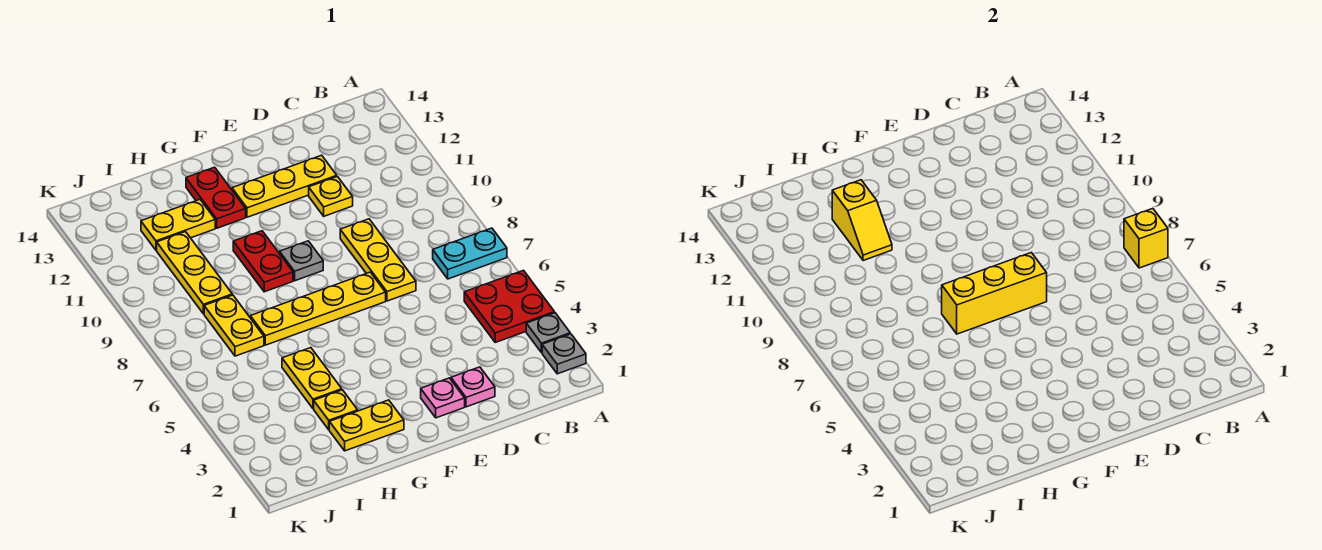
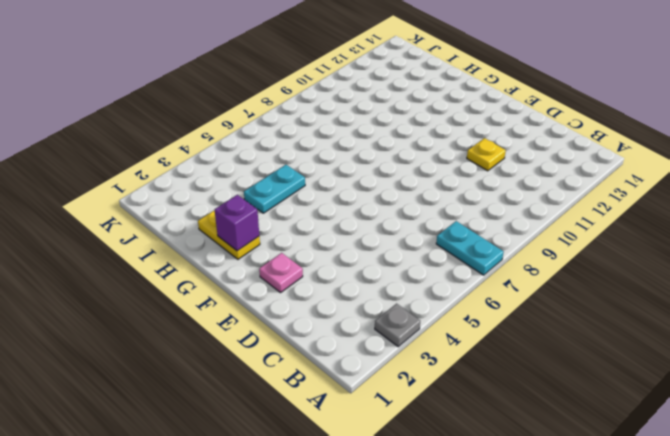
purple brick G2 level 2 -> none
cyan plate H4:H5 level 1 -> yellow plate H4:H5 level 1
none -> grey plate A2 level 1
none -> red plate A4:B5 level 1
none -> pink plate D2 level 1

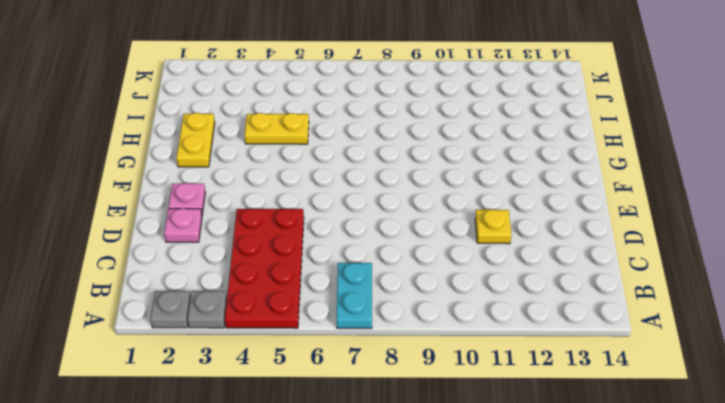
red plate A4:D5 level 1 -> red plate A4:B5 level 1
none -> yellow plate D7:D9 level 1
none -> yellow plate D12:F12 level 1
none -> yellow plate E7:H7 level 1

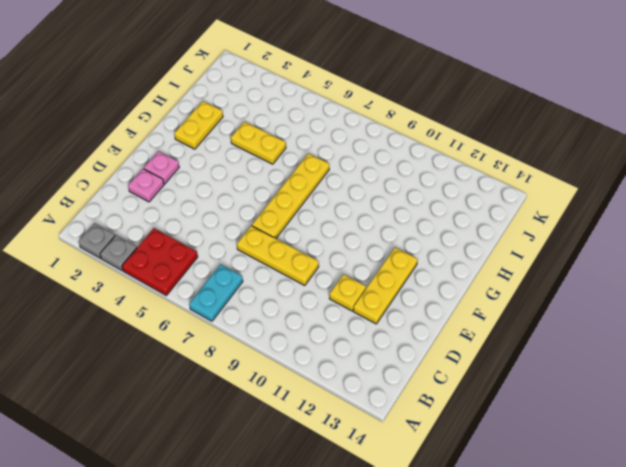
none -> grey plate F9 level 1
none -> red plate G9:G10 level 1
none -> red plate G12:G13 level 1

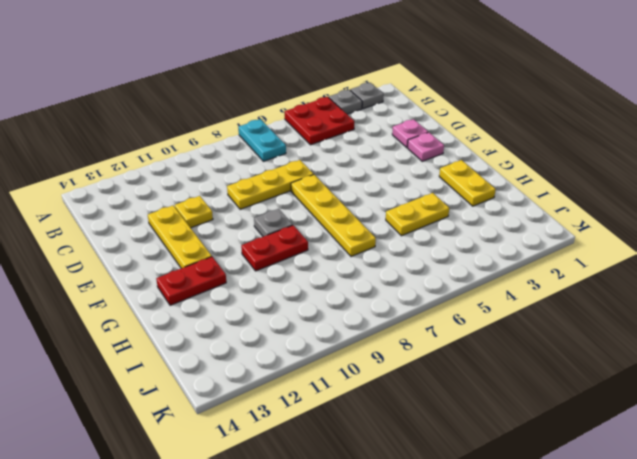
none -> yellow plate H3 level 1
none -> yellow plate H12:I12 level 1
none -> yellow plate I7:I8 level 1

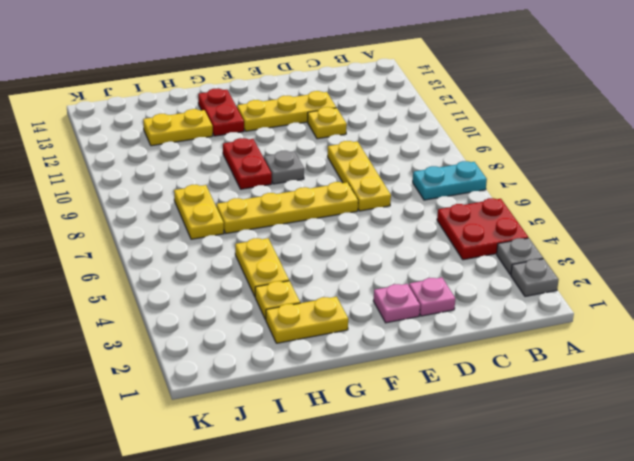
none -> yellow plate I9:I11 level 1
none -> yellow brick A7 level 2
none -> yellow brick E7:G7 level 2

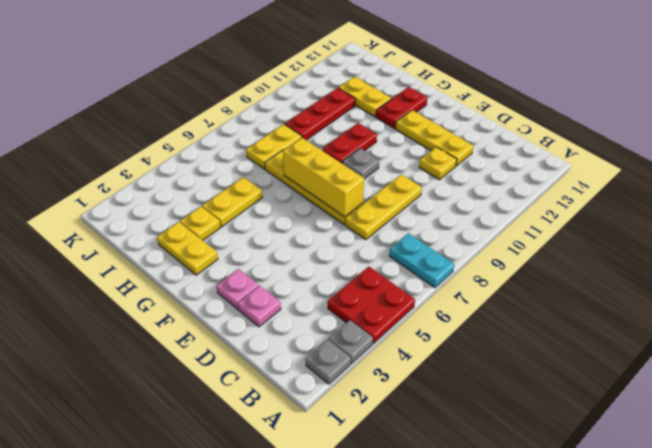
red plate I9:I11 level 1 -> yellow plate I9:I11 level 1
none -> yellow brick A7 level 2
none -> yellow slope H11:H12 level 2 top 12

